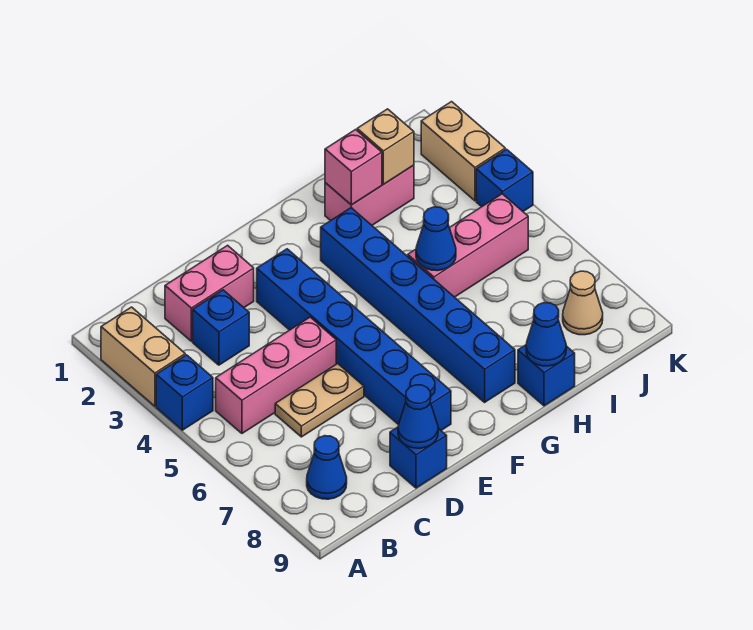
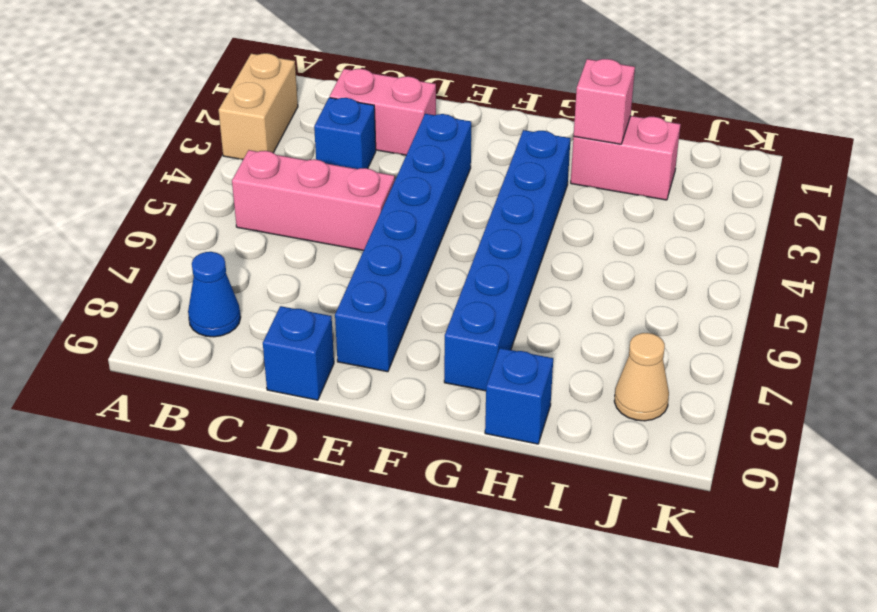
none -> blue brick A4 level 1
none -> tan plate C6:D6 level 1
none -> pink brick H5:J5 level 1

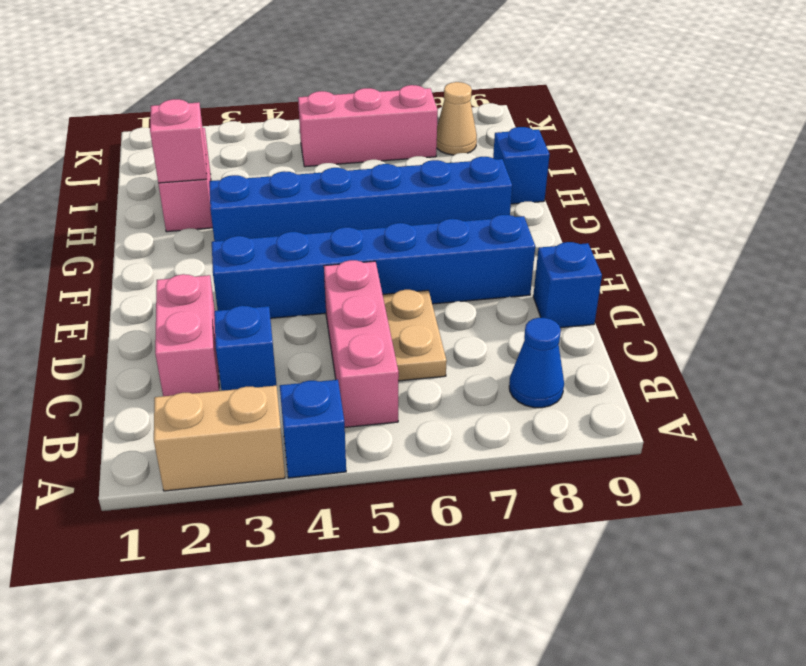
pink brick J5:J7 level 1 -> pink brick H5:J5 level 1
none -> tan brick K2:K3 level 1
none -> blue brick K4 level 1
none -> blue cone D9 level 2

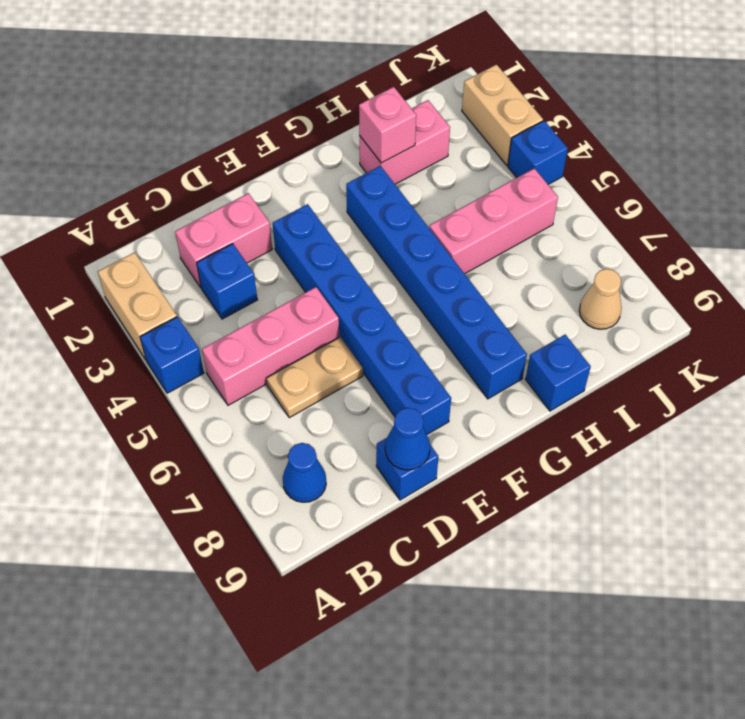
none -> blue cone H5 level 2
none -> blue cone H9 level 2
none -> tan brick I2 level 2

